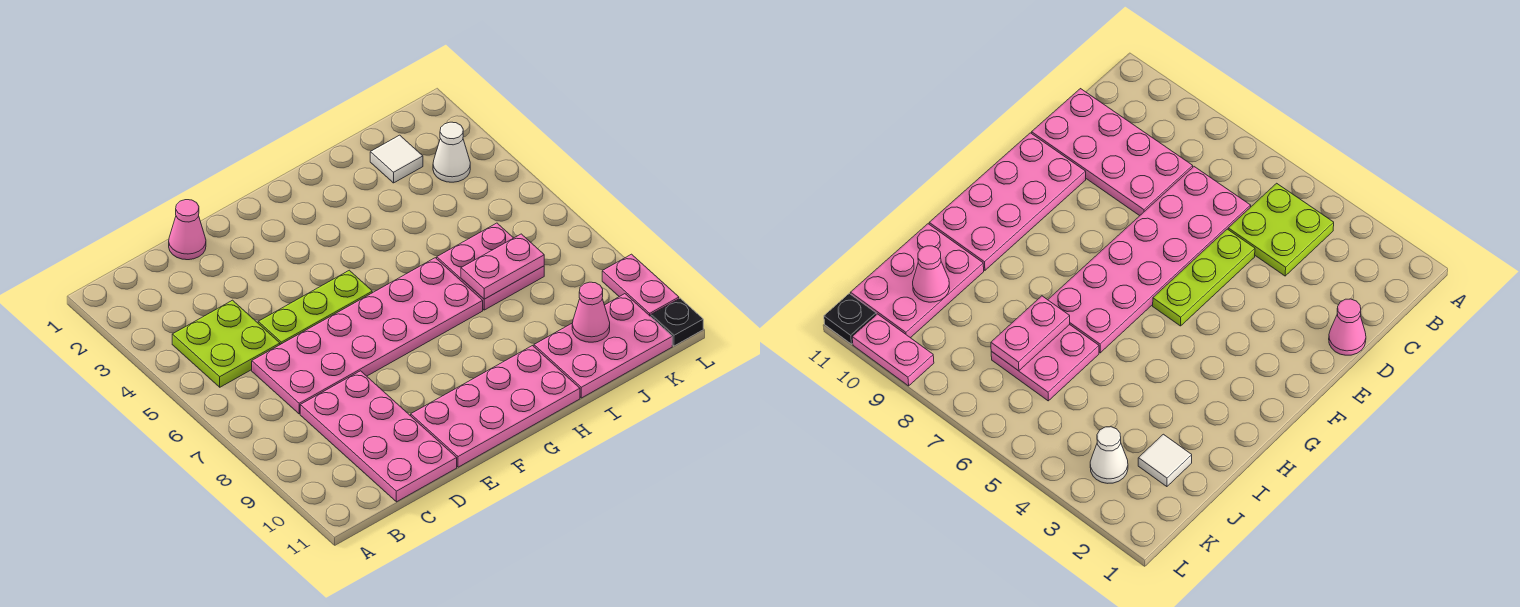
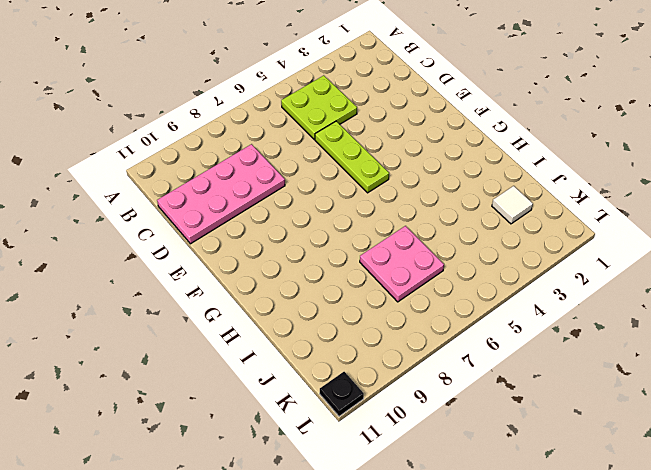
none -> pink plate C6:H7 level 1
none -> pink cone D1 level 1
none -> pink plate E10:H11 level 1

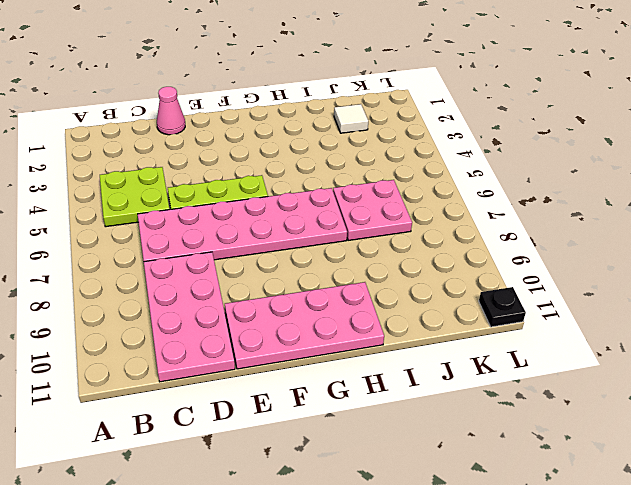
none -> pink plate I10:K11 level 1
none -> white cone K3 level 1
none -> pink plate L9:L10 level 1

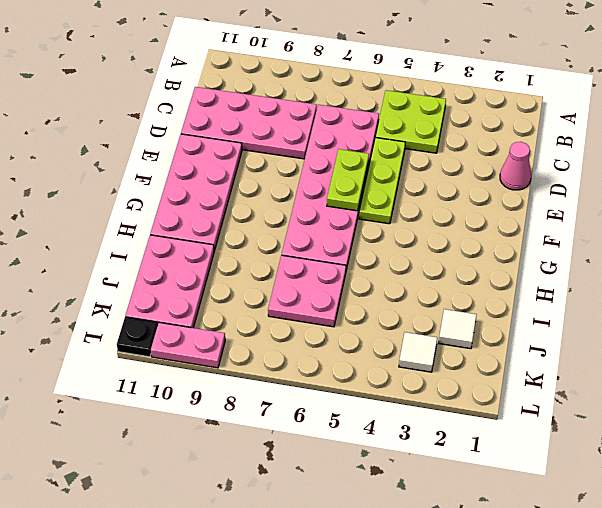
lime plate E6:F6 level 2 -> none
white tile K3 level 1 -> white cone K3 level 1
none -> pink plate I7:J7 level 2
none -> pink cone J10 level 2

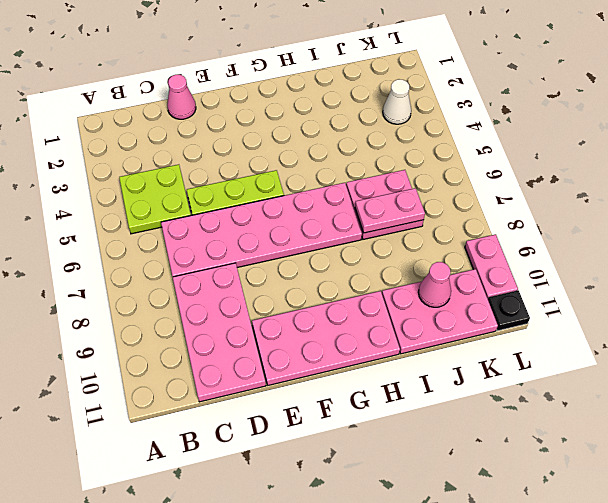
none -> white tile J2 level 1

